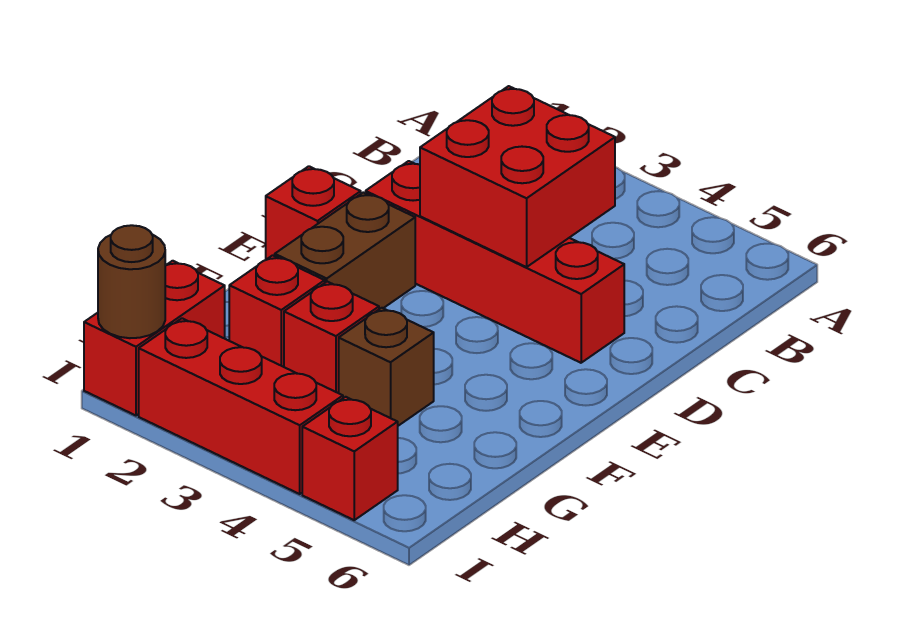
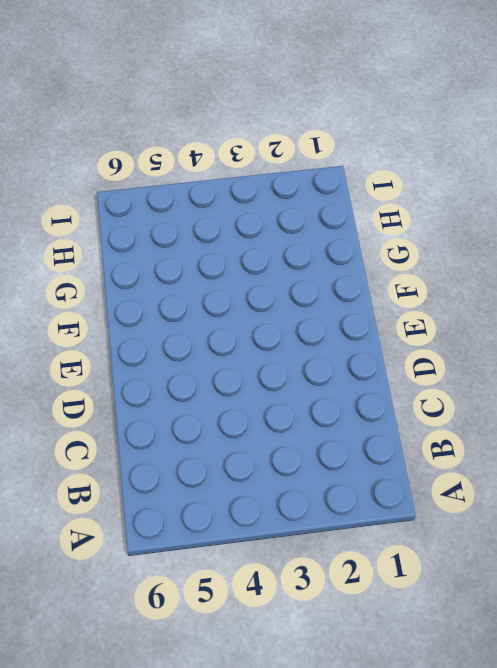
none -> red brick D2:D5 level 1
none -> red brick E1 level 1

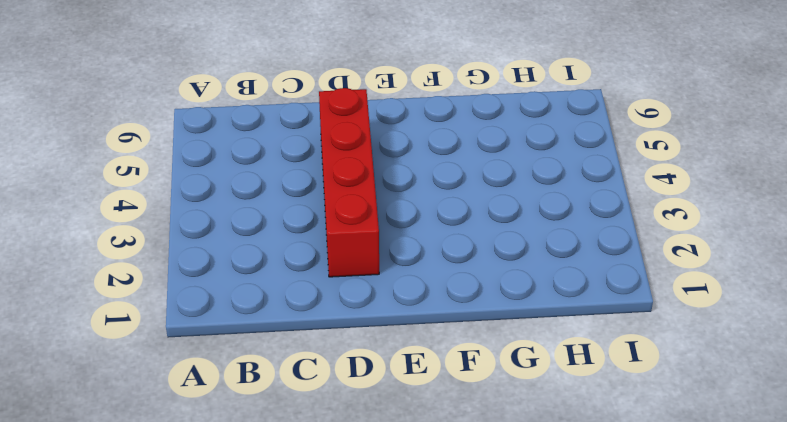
none -> red brick E1 level 1
none -> brown brick E2:F2 level 1

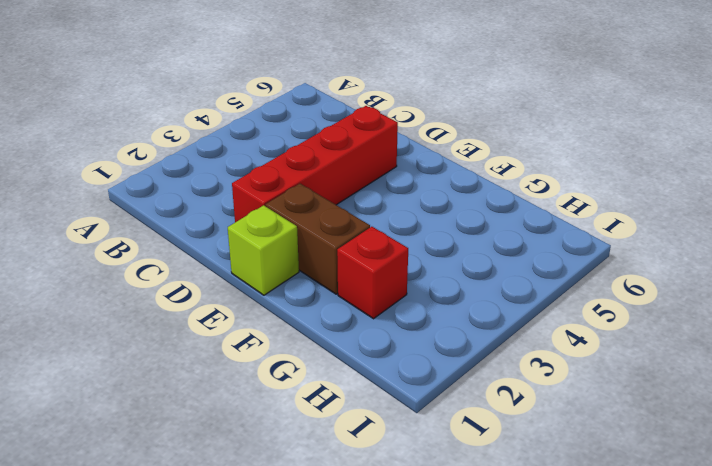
lime brick E1 level 1 -> red brick E1 level 1
none -> red brick G3 level 1
none -> brown brick G4 level 1

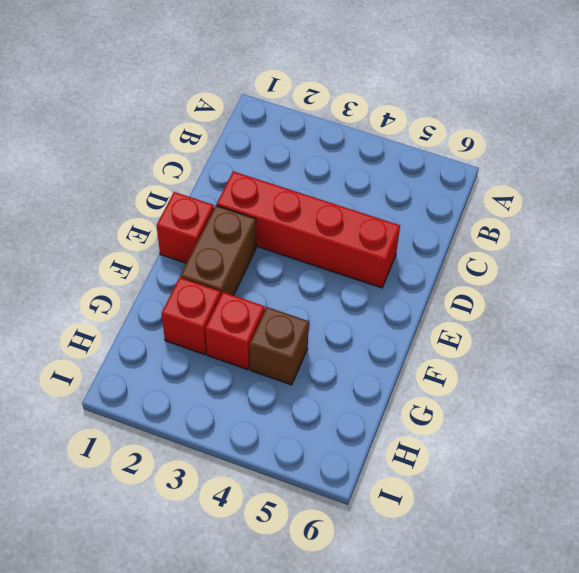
none -> red brick H1:I1 level 1
none -> red brick I2:I4 level 1

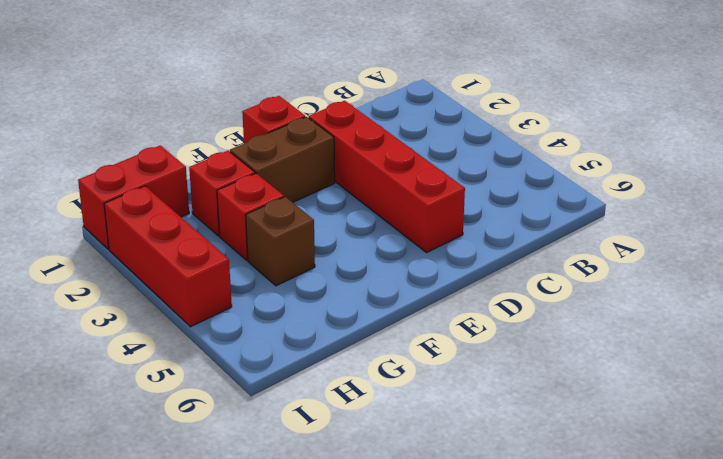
none -> red brick I5 level 1
none -> red brick C3:D4 level 2

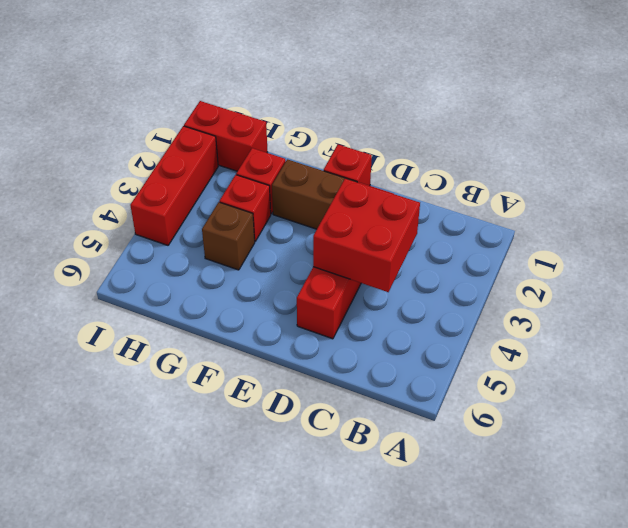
none -> red brick I5 level 1
none -> brown round brick I1 level 2

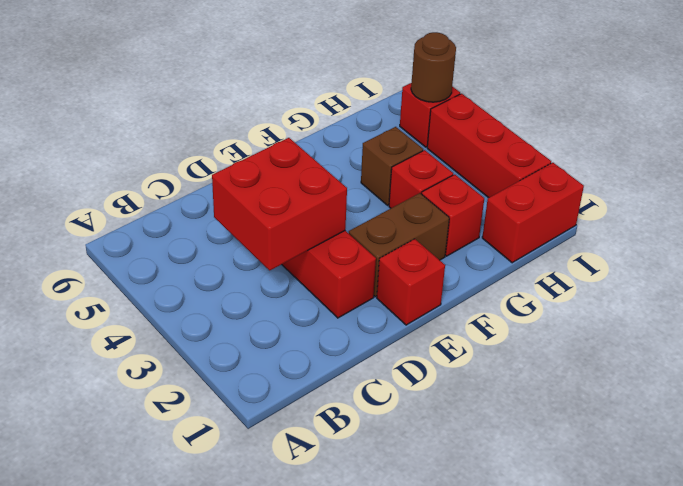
brown round brick I5 level 2 -> brown round brick I1 level 2

